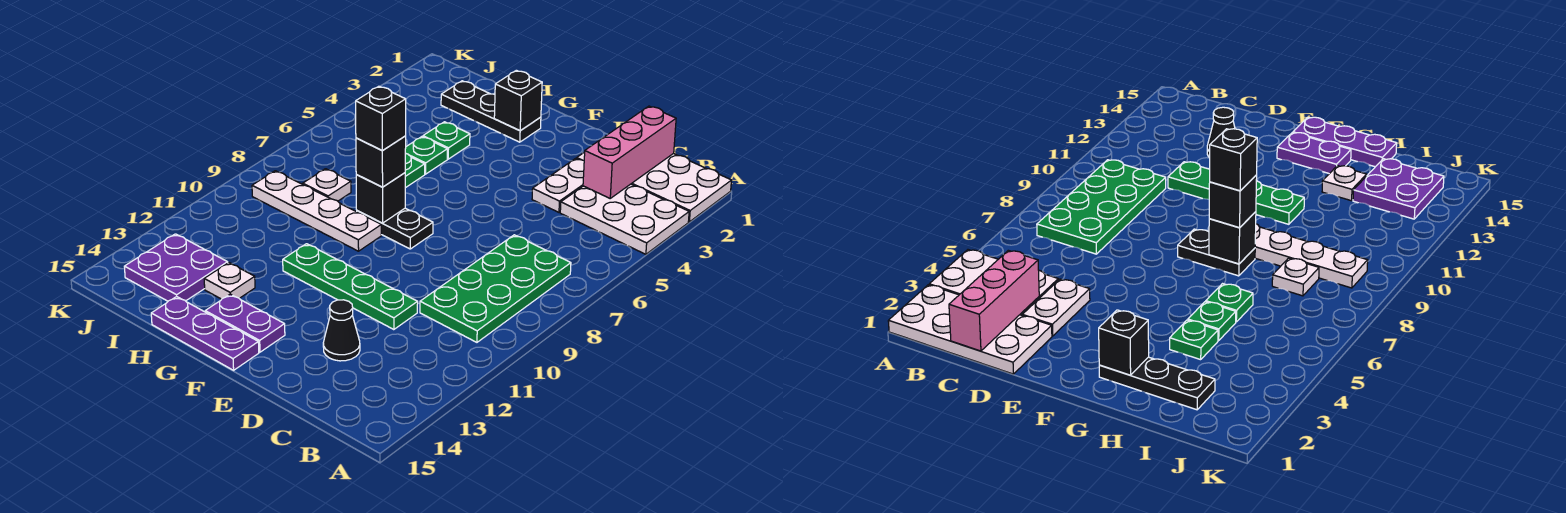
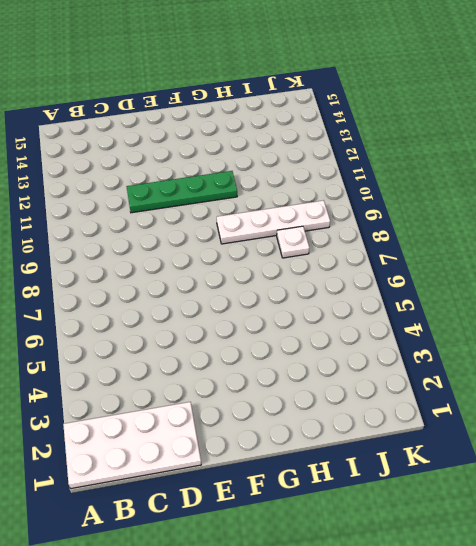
none -> white plate A3:C4 level 1
none -> green plate B7:C10 level 1
none -> white plate D3:D4 level 1

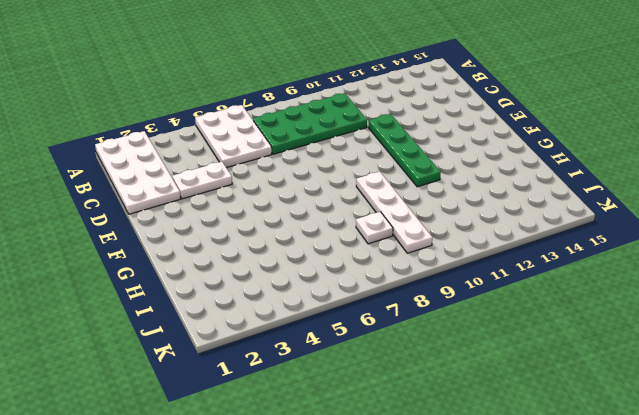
white plate A5:C6 level 1 -> white plate A3:C4 level 1
none -> black cone D13 level 1
none -> black plate F8:G8 level 1
none -> purple plate F14:G14 level 1

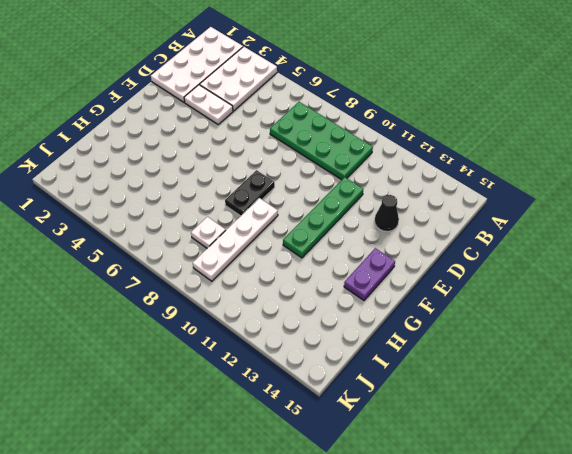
none -> purple plate F15:H15 level 1
none -> black plate G2:I2 level 1
none -> green plate H4 level 1

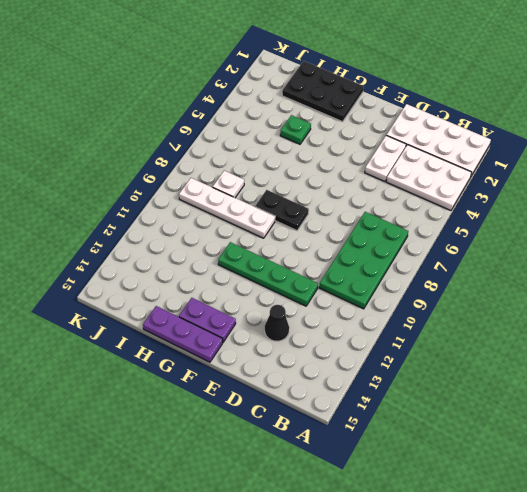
black plate G1:I2 level 1 -> black plate G2:I2 level 1
none -> green plate H5 level 1
none -> green plate H6 level 1
none -> white plate H13 level 1

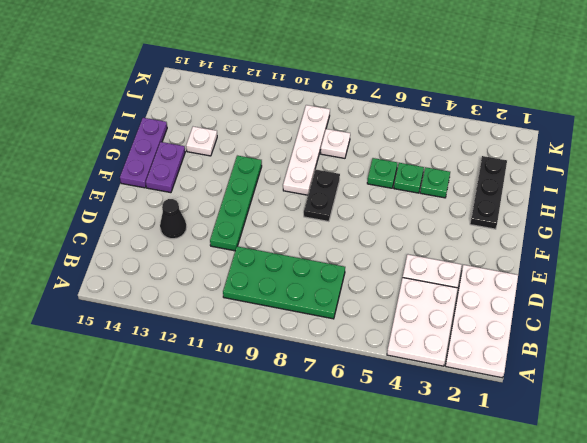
none -> purple plate I13:J14 level 1
none -> pink brick C1:C3 level 2
none -> black brick G2 level 2

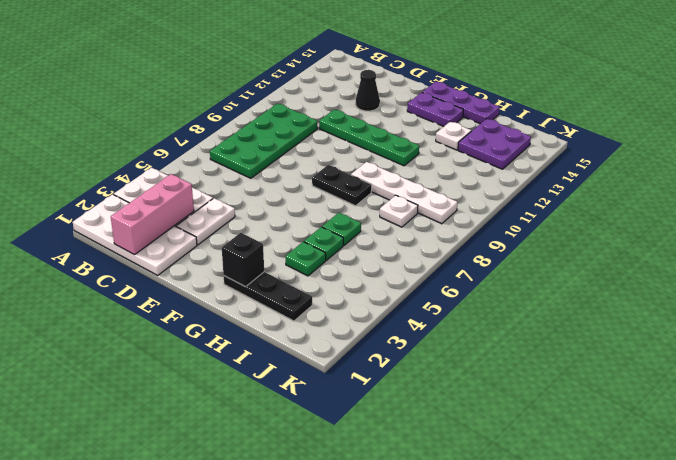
none -> black brick G8 level 2
none -> black brick G8 level 3
none -> black brick G8 level 4

